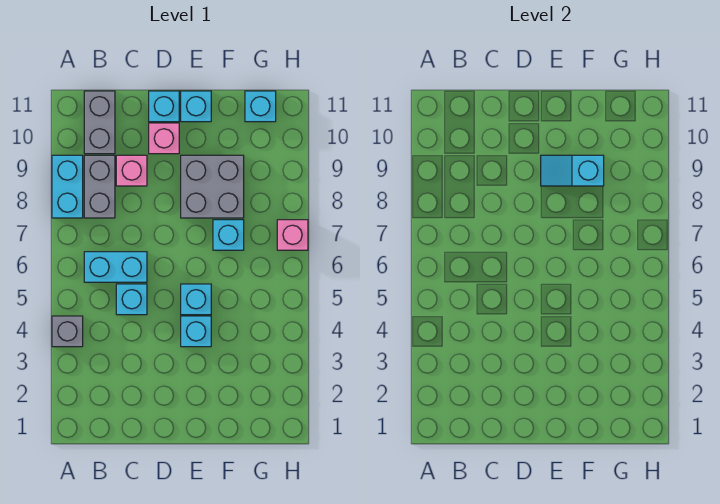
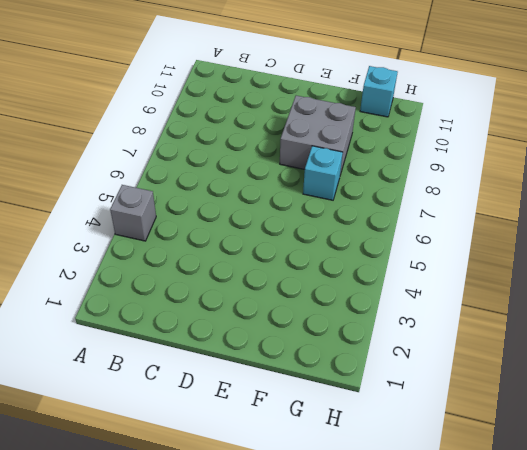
none -> cyan brick A8:A9 level 1
none -> cyan brick B6:C6 level 1
none -> grey brick B8:B9 level 1

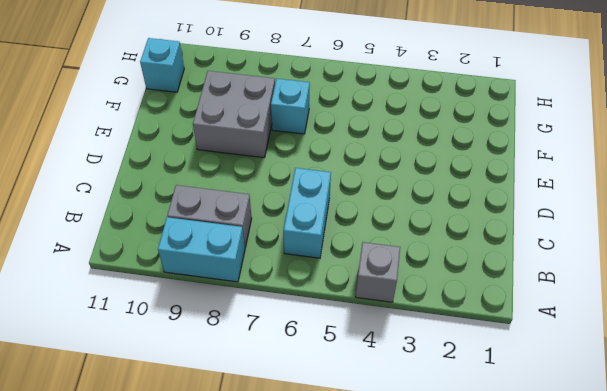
none -> grey brick B10:B11 level 1
none -> cyan brick C5 level 1
none -> pink brick C9 level 1

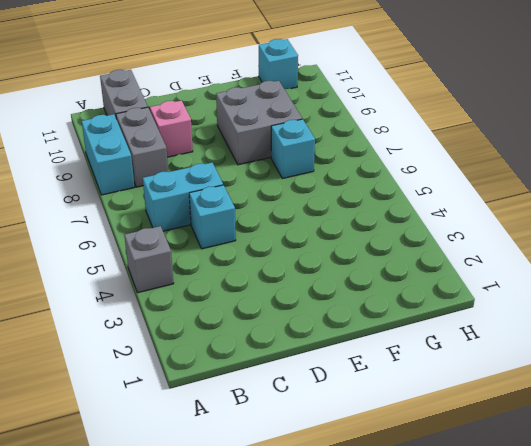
none -> pink brick D10 level 1
none -> cyan brick D11 level 1
none -> cyan brick E4 level 1

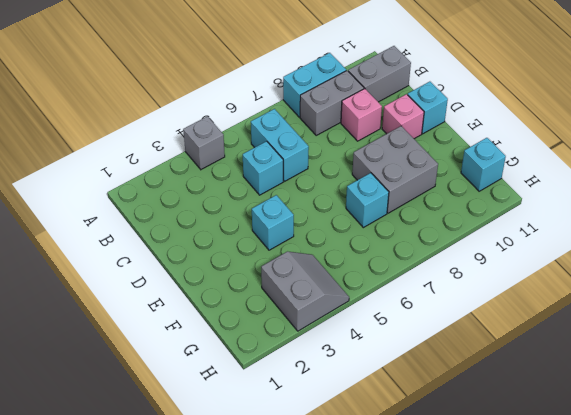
grey slope G3:H4 level 1 top 3 -> none
none -> cyan brick E5 level 1
none -> cyan brick E11 level 1
none -> pink brick H7 level 1

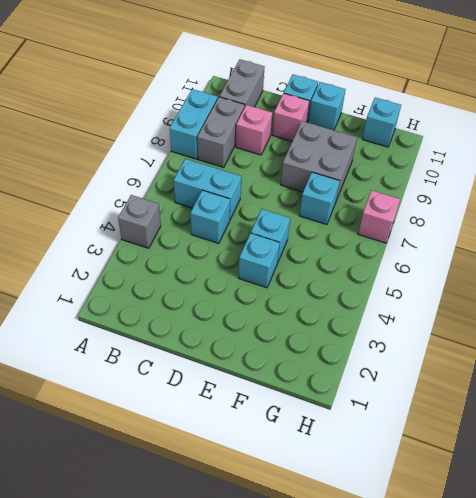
none -> cyan slope E9:F9 level 2 top F

